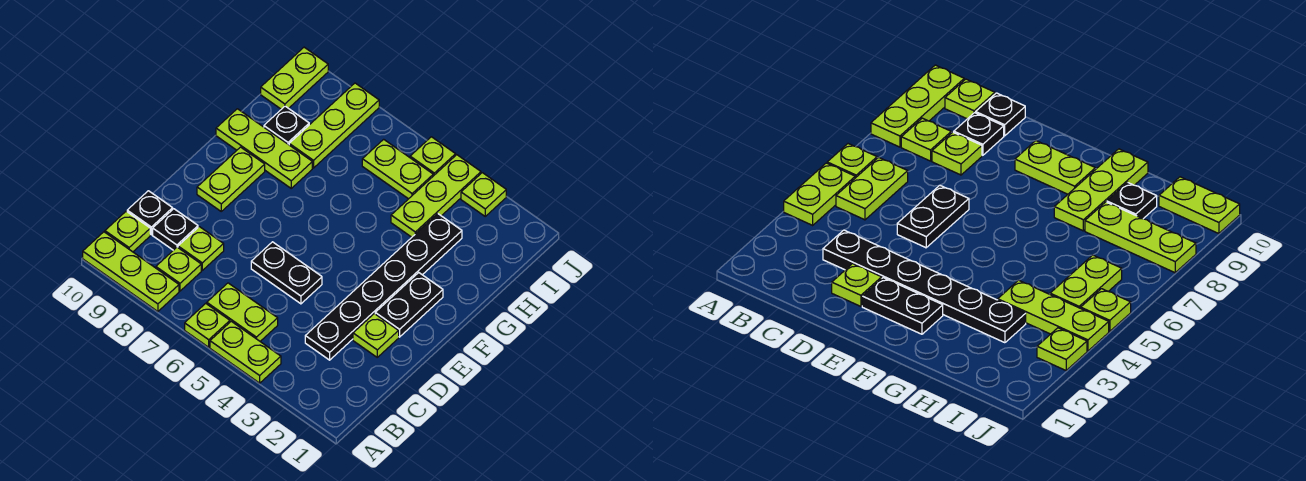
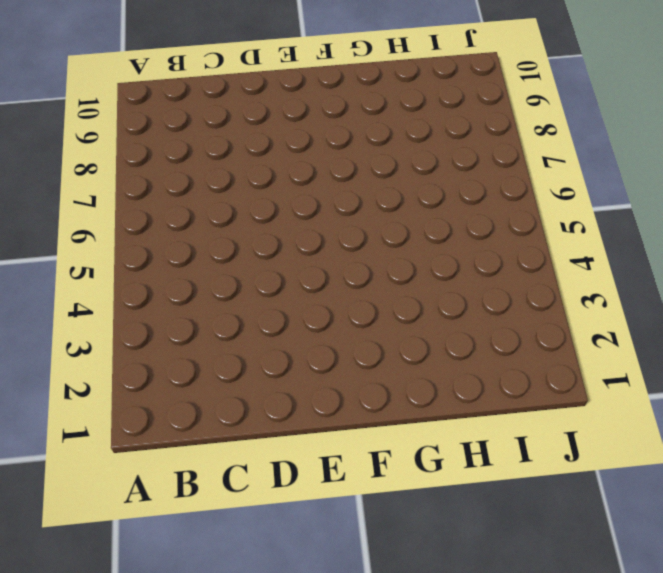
none -> lime plate A4:A5 level 1
none -> lime plate A6 level 1
none -> lime plate A8:A10 level 1

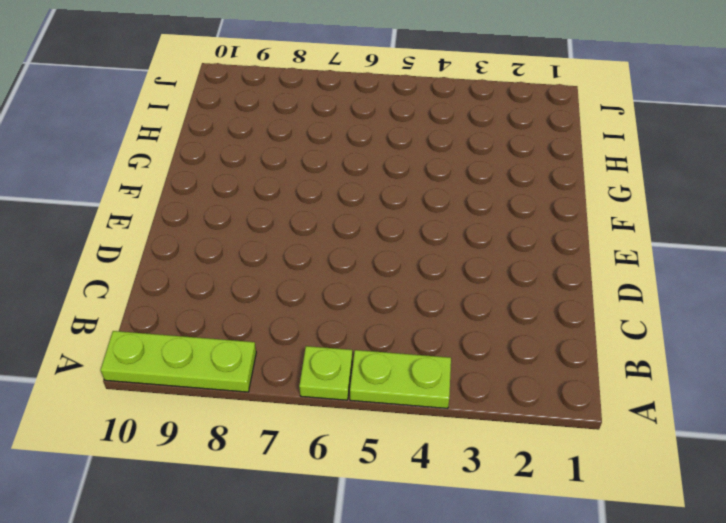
none -> lime plate B5:B6 level 1
none -> lime plate B8 level 1
none -> lime plate B10 level 1

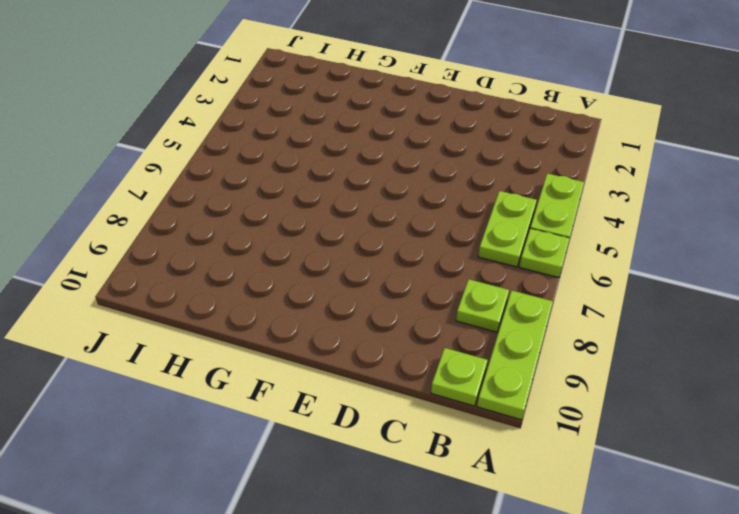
none -> black plate C3:H3 level 1
none -> lime plate C8 level 1
none -> black plate C9 level 1

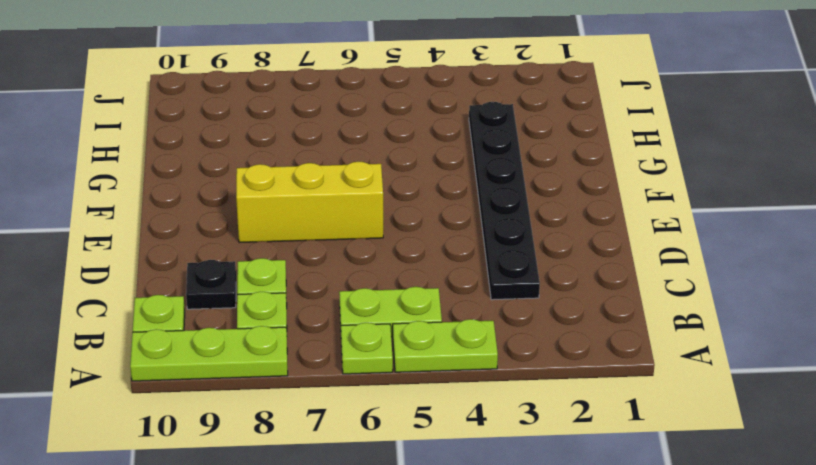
yellow brick E6:E8 level 1 -> none
none -> black plate C10 level 1
none -> lime plate D2 level 1
none -> black plate D5:D6 level 1

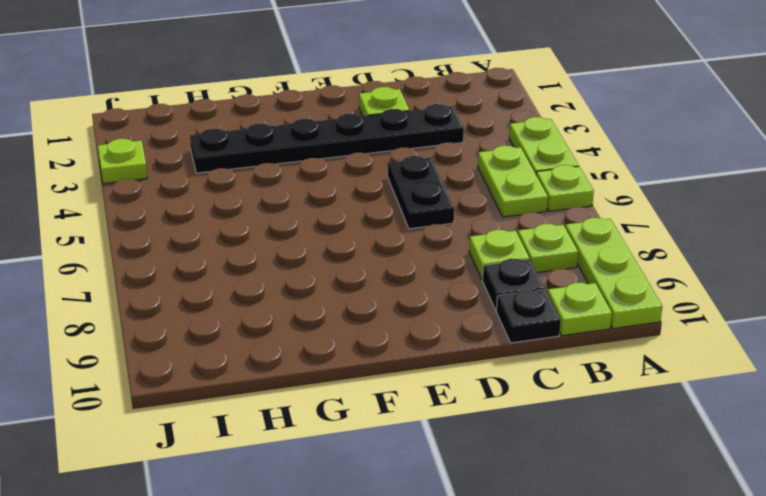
none -> black plate E2:F2 level 1
none -> lime plate E9:F9 level 1
none -> lime plate G8:G10 level 1

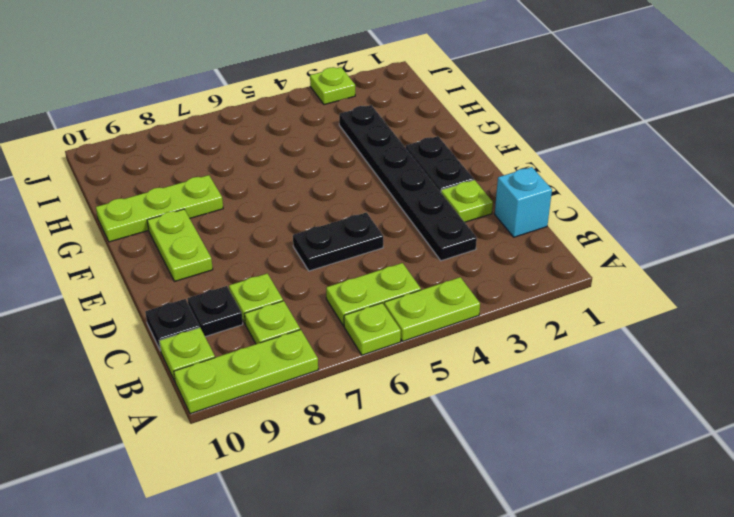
cyan brick C1 level 1 -> none
none -> lime plate H4:J4 level 1
none -> lime plate H8:J8 level 1
none -> black plate H9 level 1

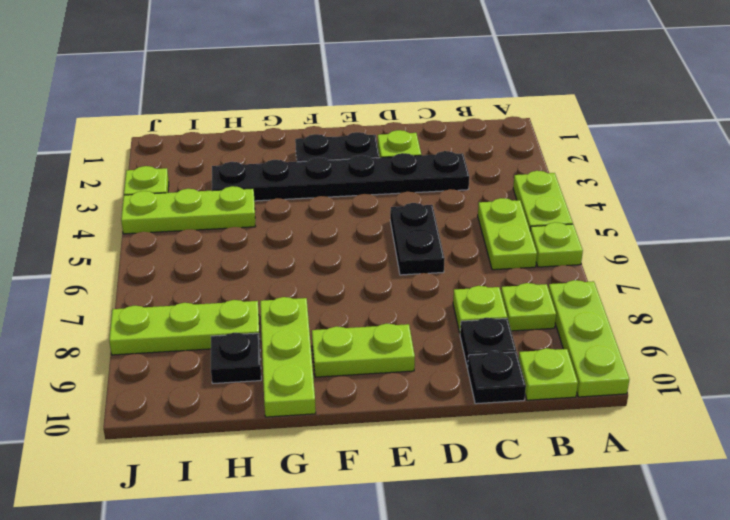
none -> lime plate I5:I6 level 1
none -> lime plate I10:J10 level 1
none -> lime plate J5 level 1

